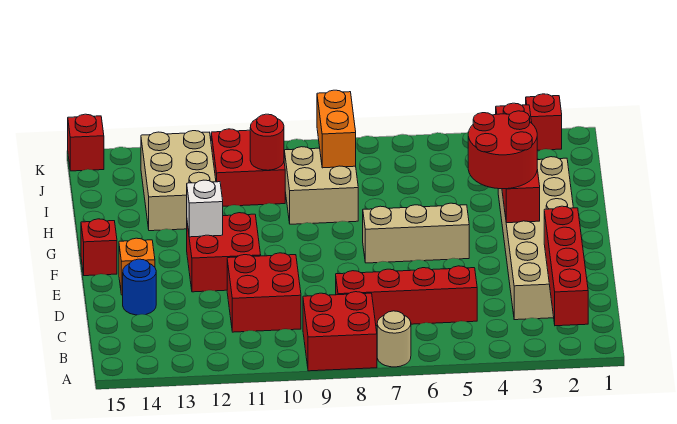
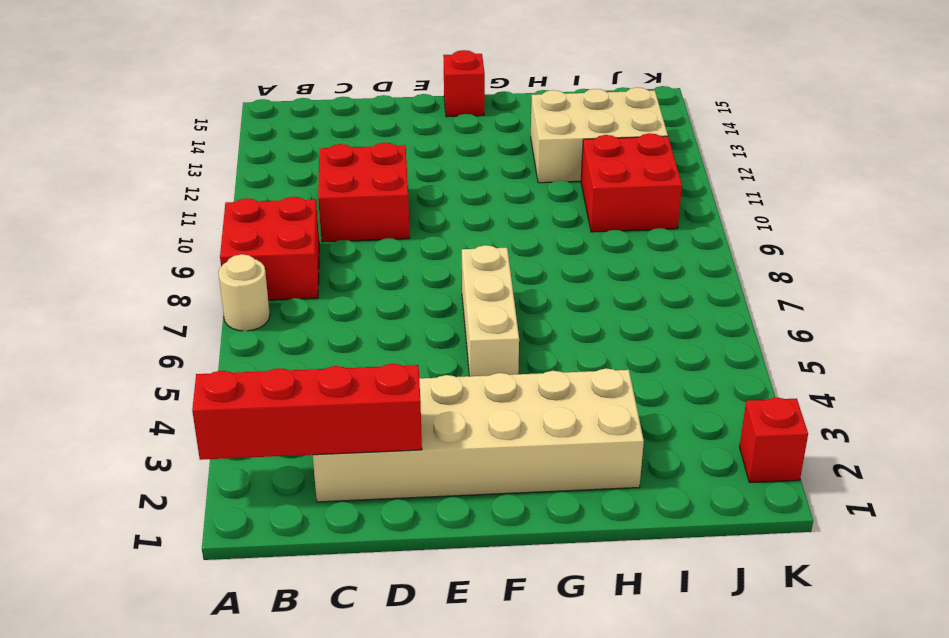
none -> red brick C5:C8 level 1
none -> blue round brick D14 level 1
none -> red brick E11:F12 level 1

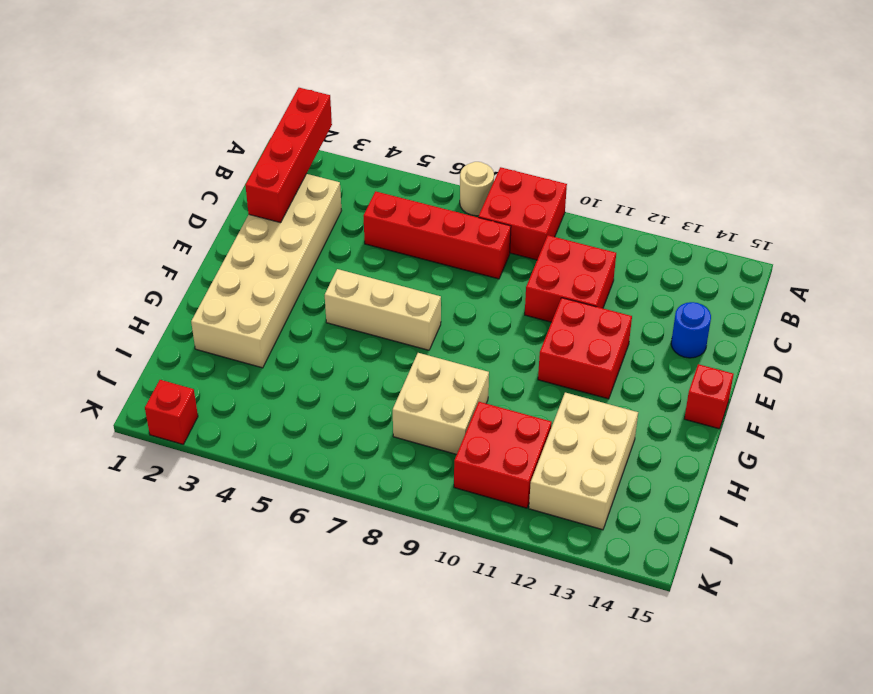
none -> orange brick E14 level 1
none -> red brick K15 level 1
none -> red brick F3:I3 level 2

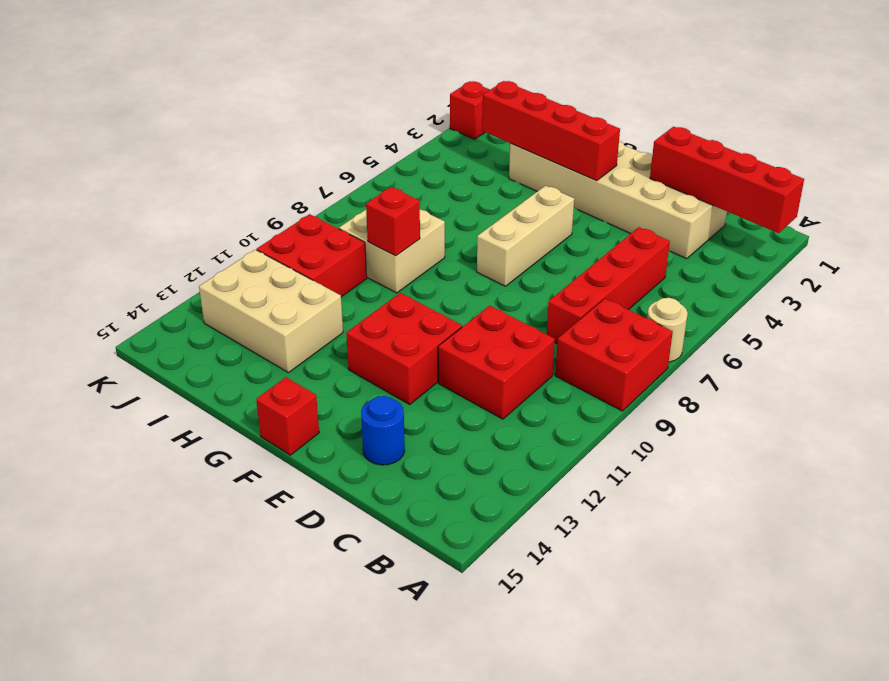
red brick H9 level 2 -> red brick K15 level 1
none -> orange brick E14 level 1
none -> white brick F12 level 2
none -> orange brick I8:J8 level 2

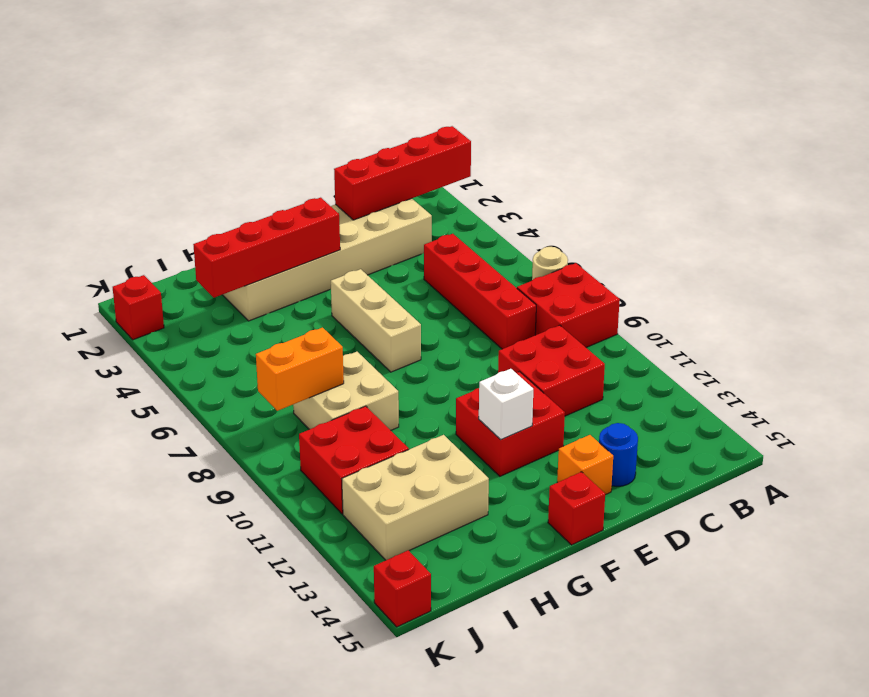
none -> red round brick I10 level 2
none -> red round brick F3:G4 level 3

